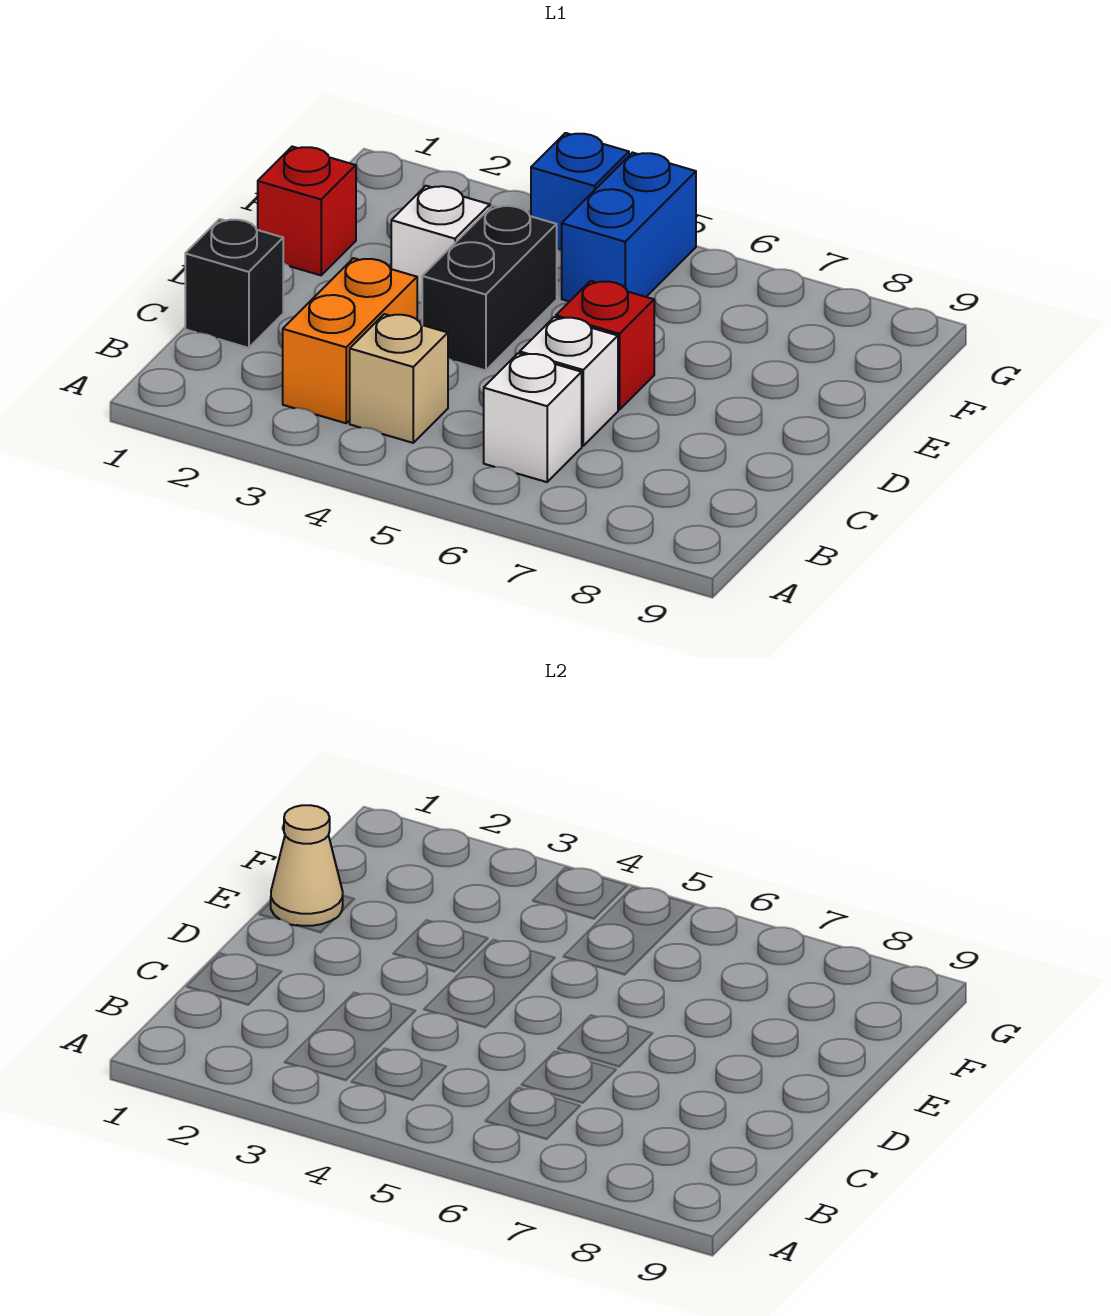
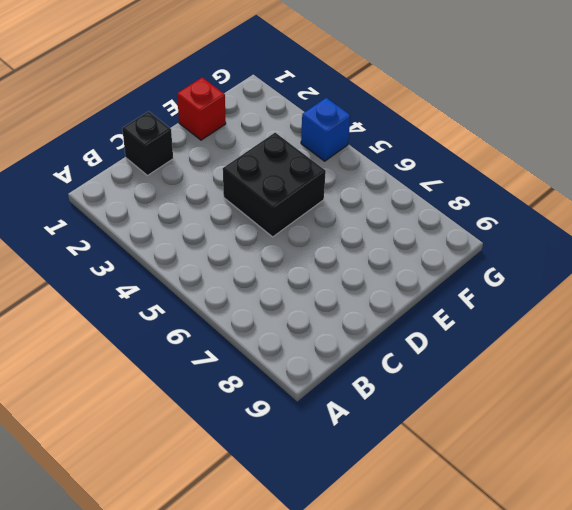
black brick D4:E5 level 1 -> black brick D4:E4 level 1
none -> orange brick B3:C3 level 1
none -> tan brick B4 level 1
none -> white brick B6 level 1

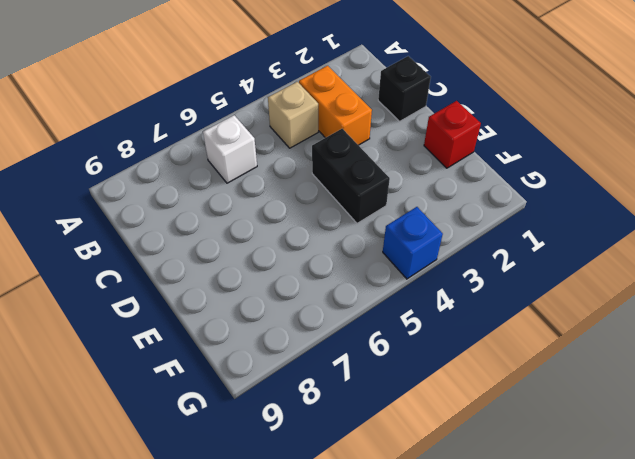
none -> white brick C6 level 1
none -> red brick D6 level 1
none -> white brick E3 level 1

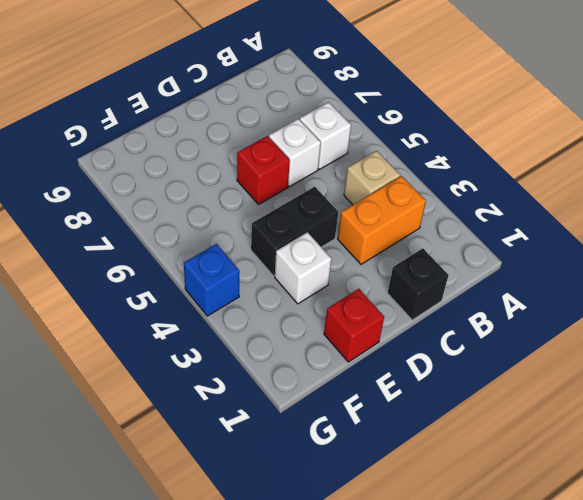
none -> blue brick F5:G5 level 1
none -> tan cone E1 level 2

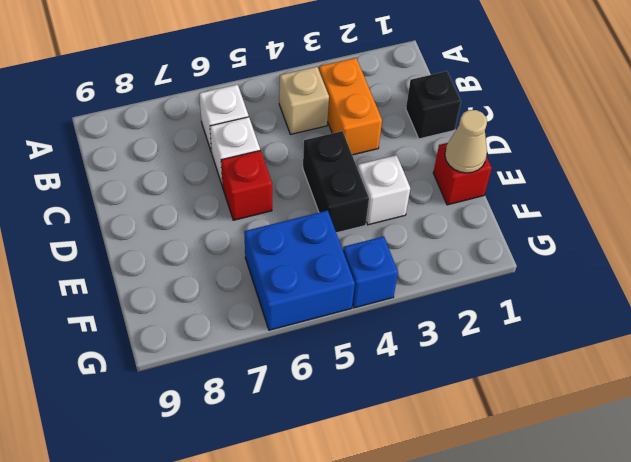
blue brick F5:G6 level 1 -> blue brick F5:G5 level 1

